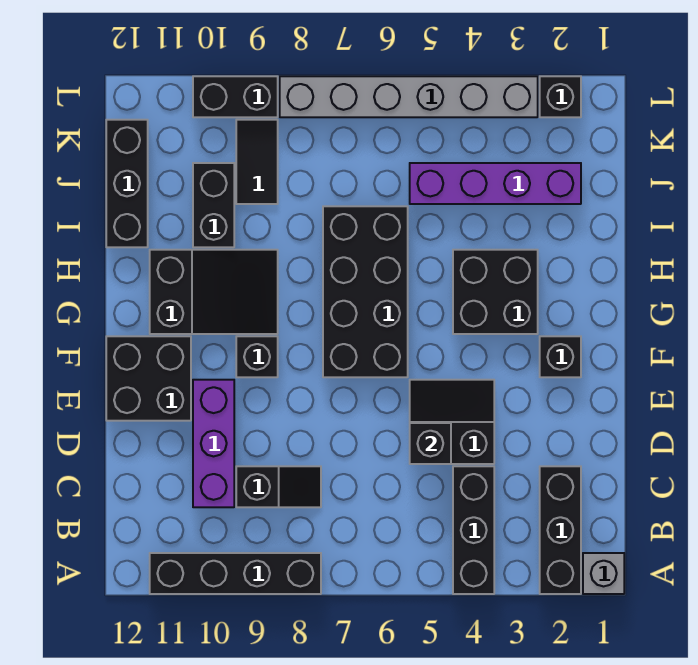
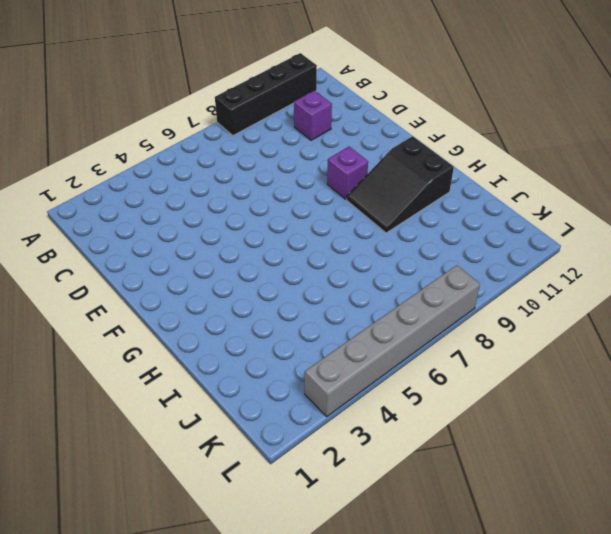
purple brick C10 level 1 -> purple brick C10:E10 level 1
purple brick F9 level 1 -> black brick F9 level 1
none -> grey brick A1 level 1
none -> black brick A2:C2 level 1
none -> black brick A4:C4 level 1

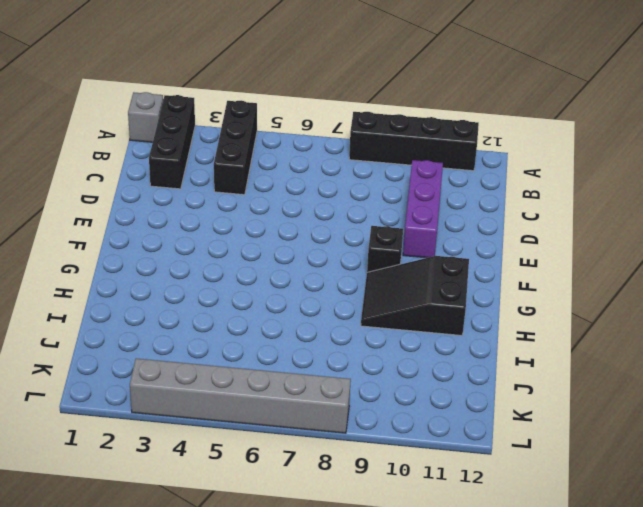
none -> black slope C8:C9 level 1 top 9
none -> black slope D4:E5 level 1 top D
none -> black brick E11:F12 level 1

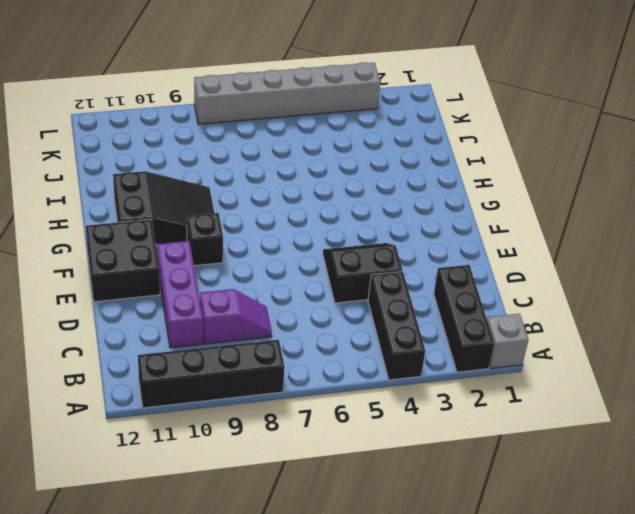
purple slope C8:C9 level 1 top 9 -> black slope C8:C9 level 1 top 9
none -> black brick F2 level 1
none -> black brick F6:I7 level 1
none -> black brick G3:H4 level 1

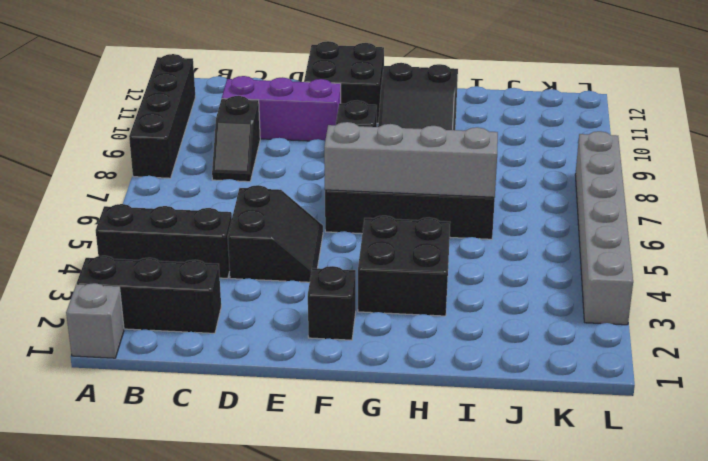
grey brick F6:I6 level 2 -> none
none -> black brick I10:J10 level 1
none -> black brick I12:K12 level 1
none -> purple brick J2:J5 level 1

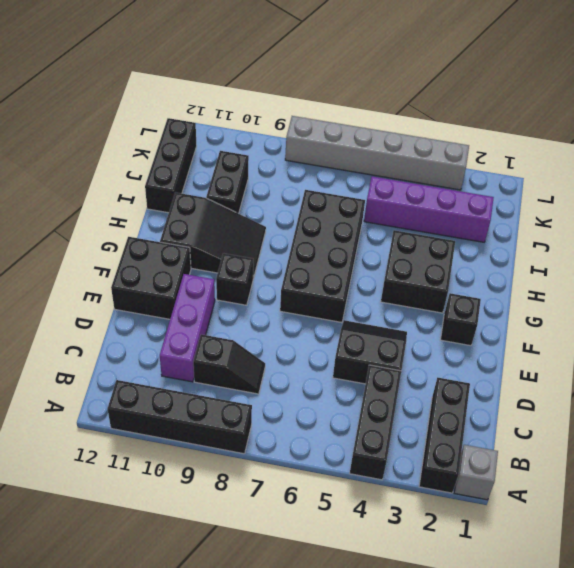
none -> black tile J9:K9 level 1
none -> black brick L2 level 1
none -> black brick L9:L10 level 1

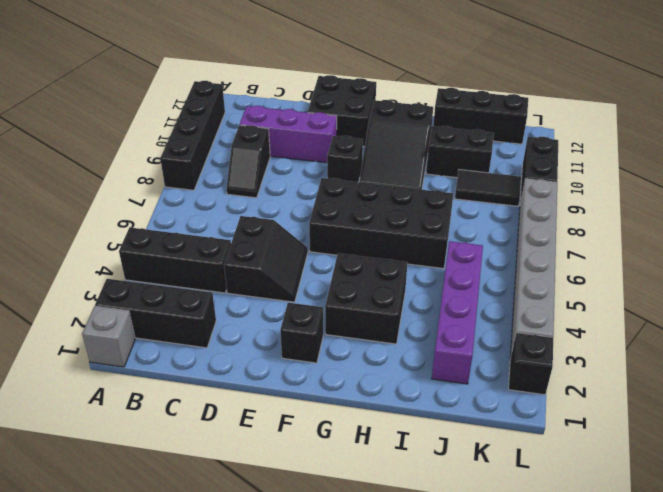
none -> black brick D5 level 2

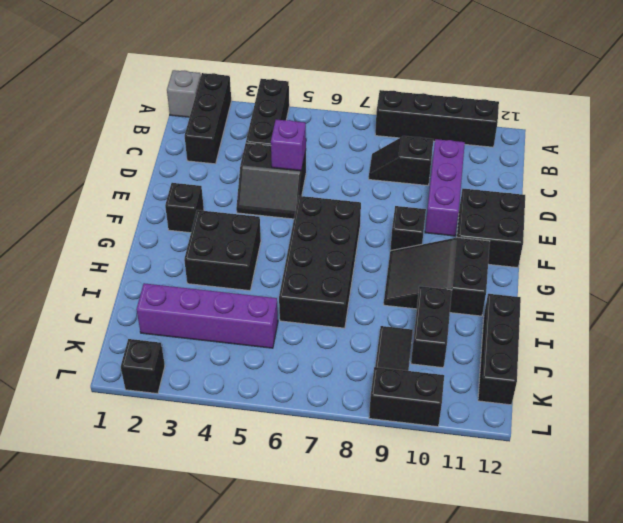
purple brick D5 level 2 -> black brick D5 level 2
none -> grey brick L3:L8 level 1

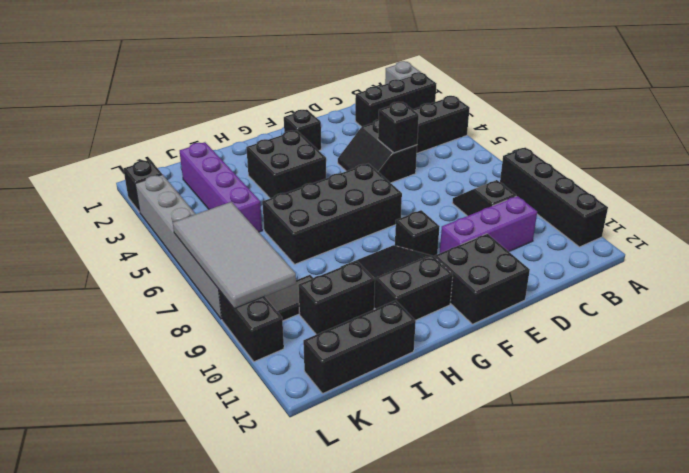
grey tile K6:L9 level 2 -> none

